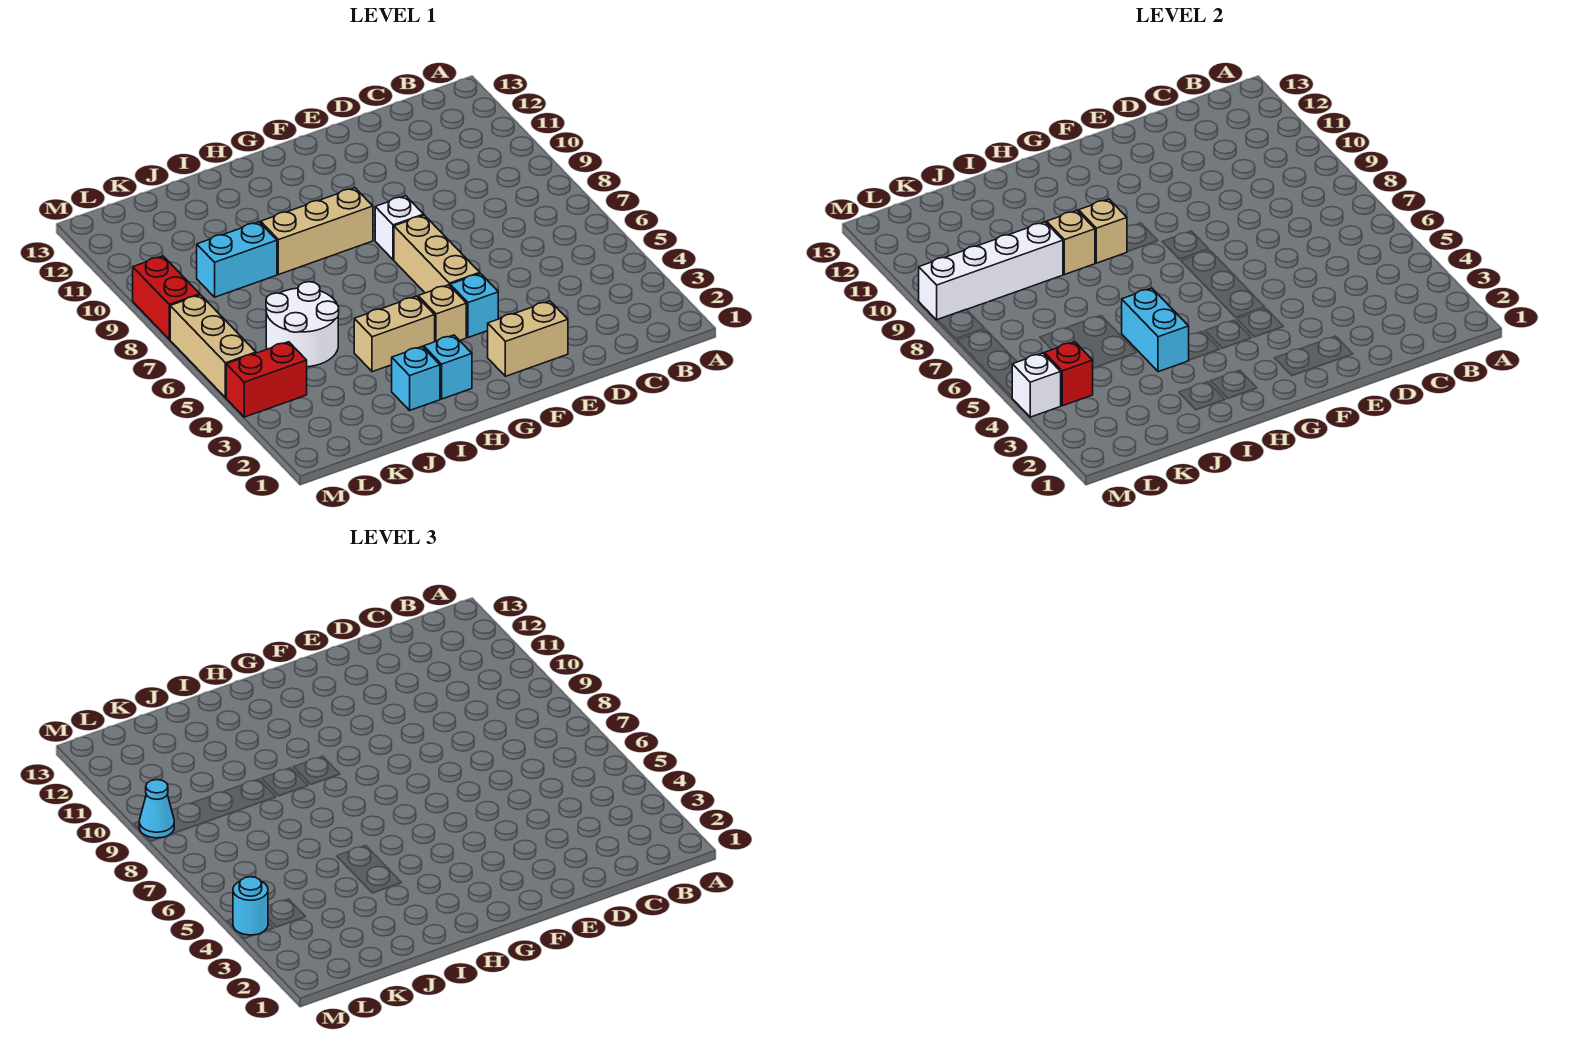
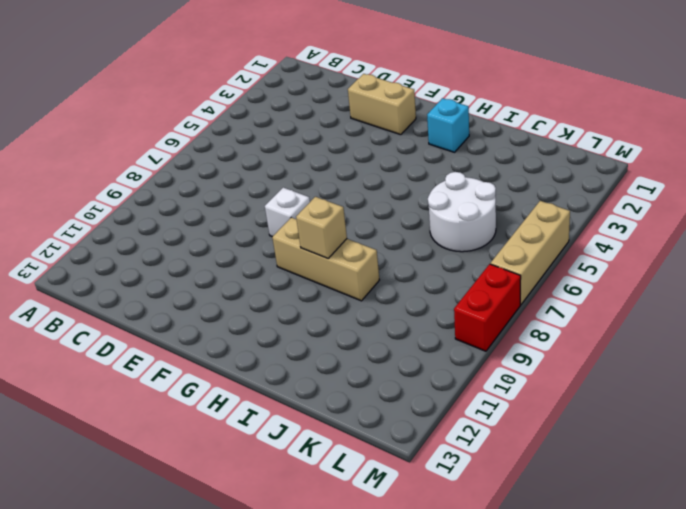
none -> cyan brick F4 level 1
none -> tan brick F5:F7 level 1
none -> tan brick G4 level 1

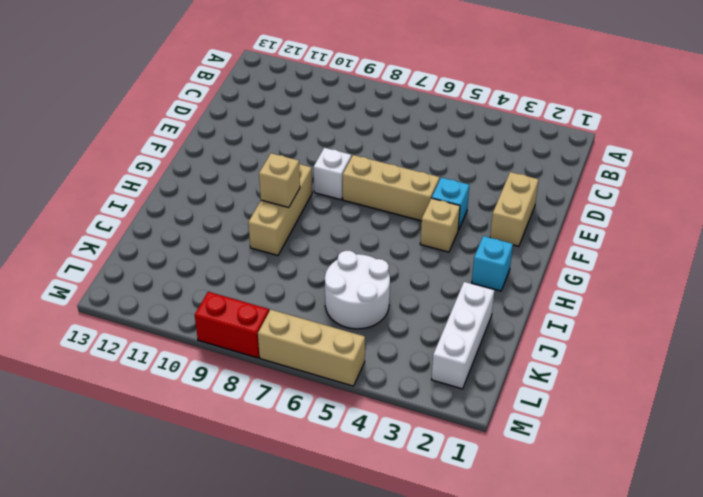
white brick J2:L2 level 1 -> none
none -> tan brick H4:I4 level 1
none -> cyan brick I2 level 1
none -> cyan brick J9:K9 level 1

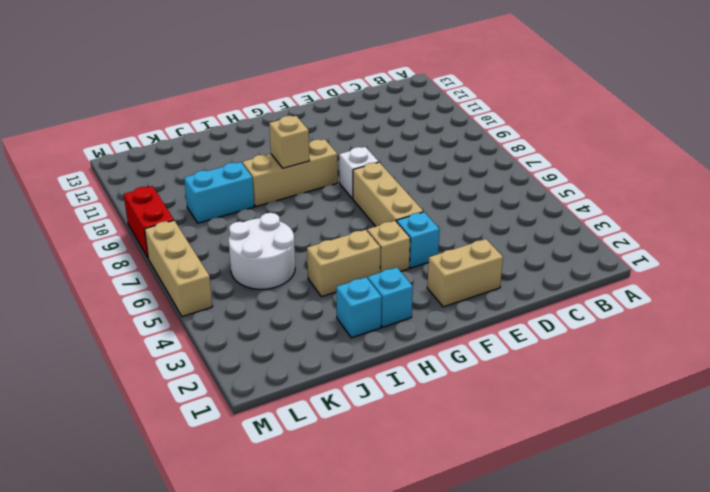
none -> red brick L4:M4 level 1
none -> cyan brick I4:I5 level 2
none -> tan brick I9 level 2

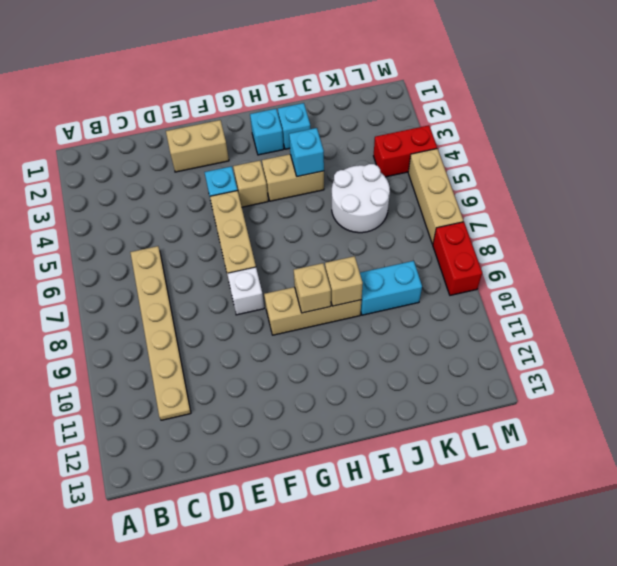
tan plate C6:C11 level 1 -> none
cyan brick I4 level 2 -> cyan brick I4:I5 level 2
none -> white brick J9:M9 level 2
none -> red brick L4 level 2
none -> white brick M4 level 2

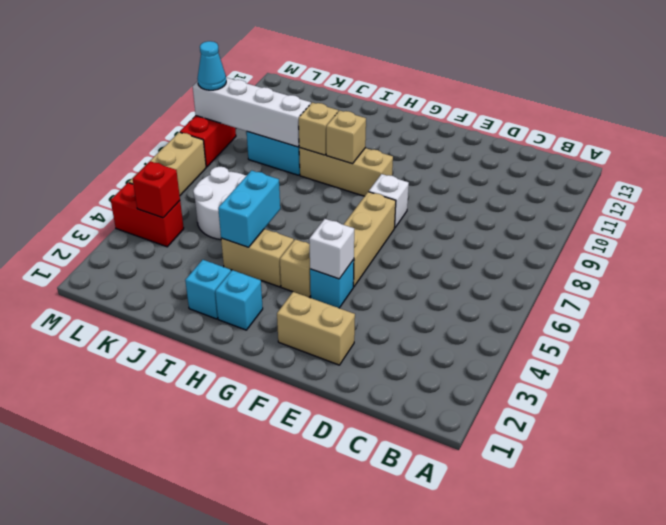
white brick F4 level 2 -> white brick M4 level 2
none -> cyan round brick M4 level 3

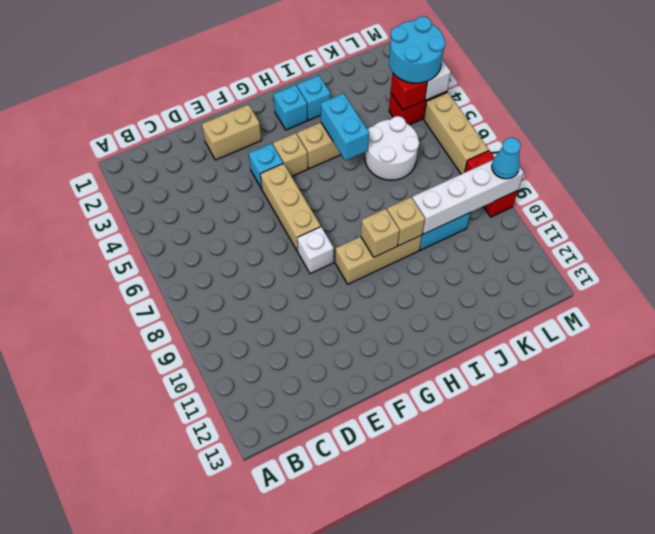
cyan round brick L3:M4 level 3 -> cyan round brick M4 level 3

